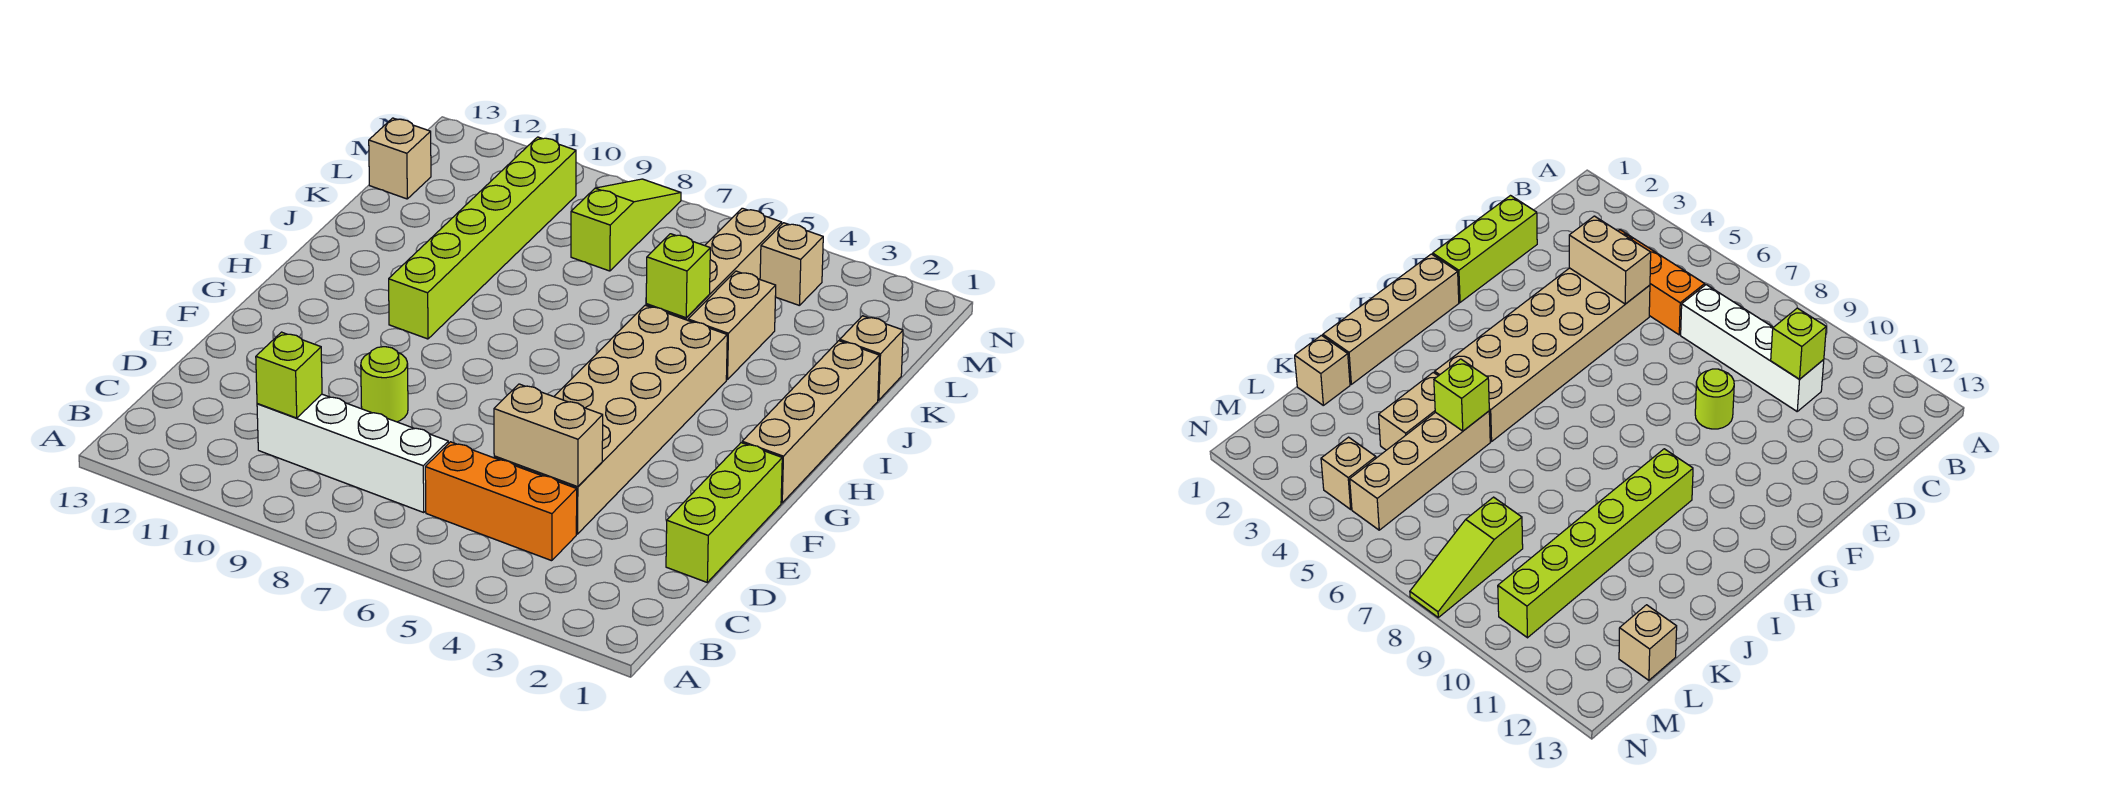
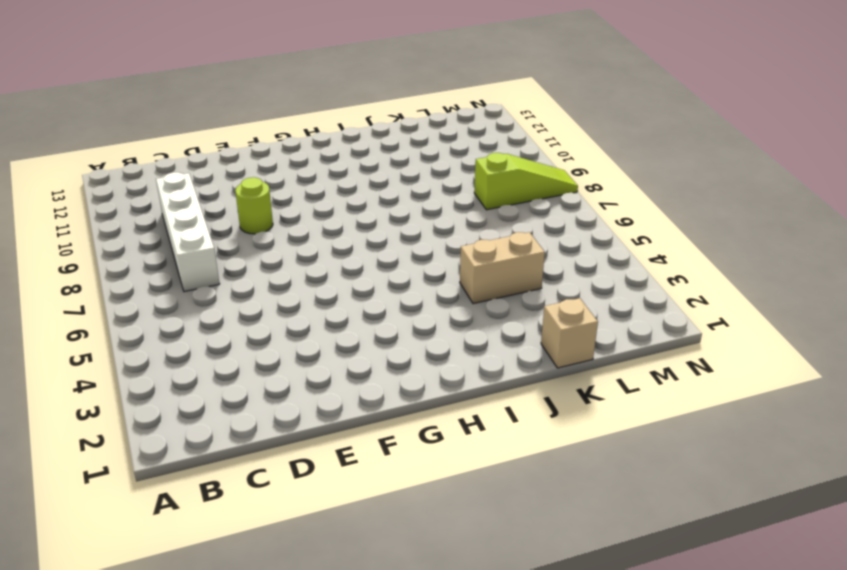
none -> orange brick C4:C6 level 1
none -> lime brick D1:F1 level 1
none -> tan brick D4:I5 level 1

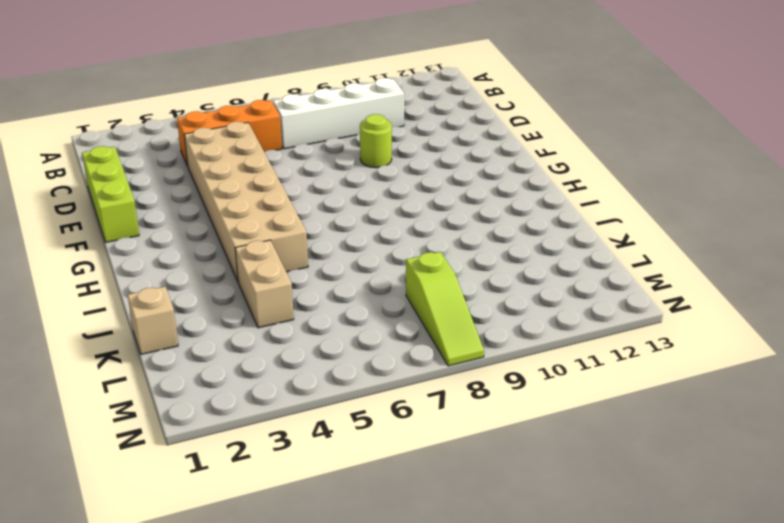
none -> tan brick G1:J1 level 1
none -> lime brick H10:M10 level 1
none -> tan brick J5:M5 level 1

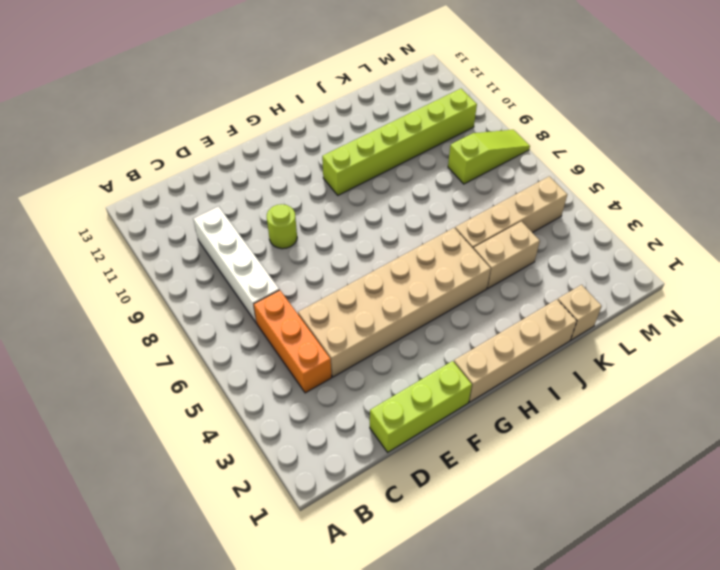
none -> tan brick L13 level 1
none -> tan brick M4 level 1
none -> lime brick C10 level 2

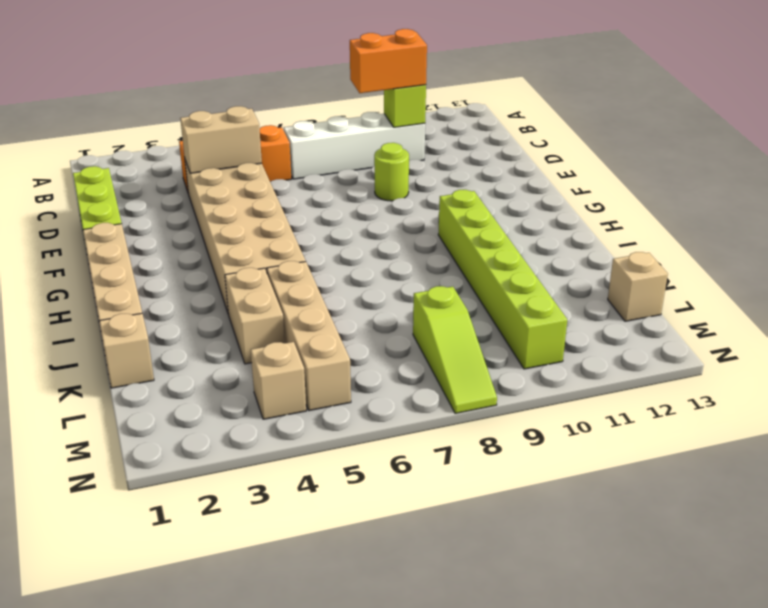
orange brick C9:C10 level 3 -> none
none -> lime brick J5 level 2

